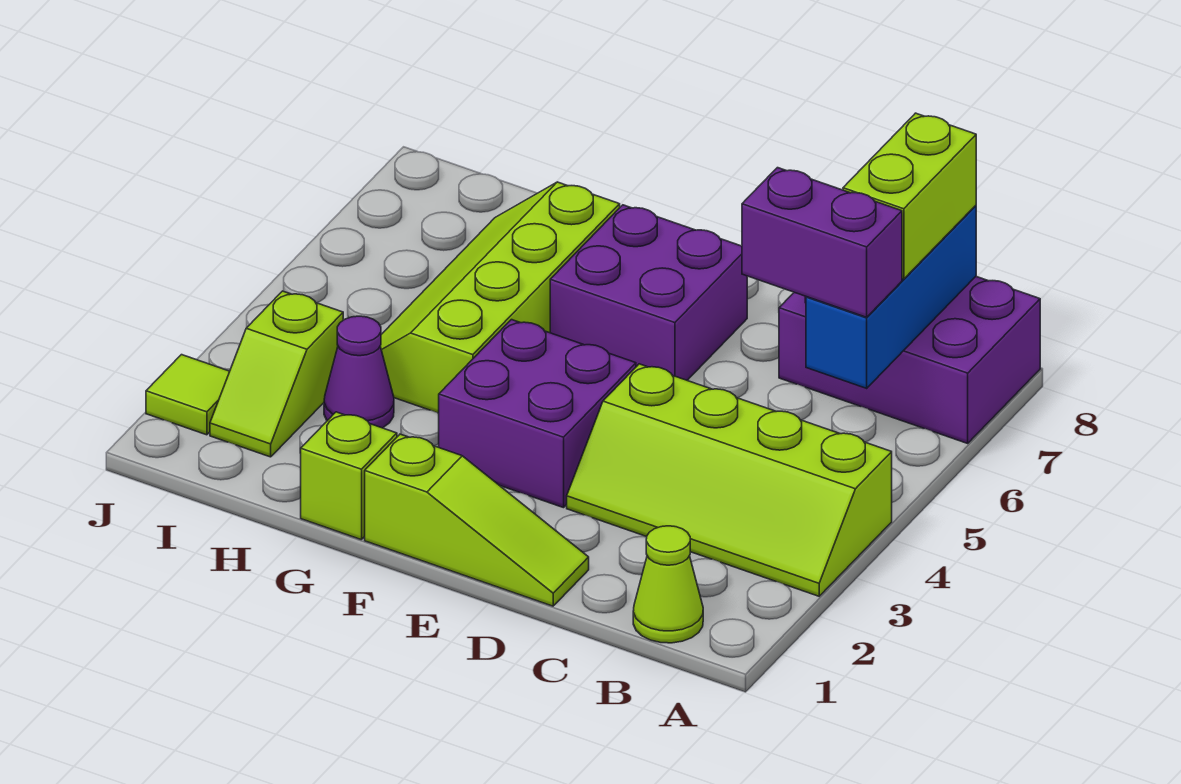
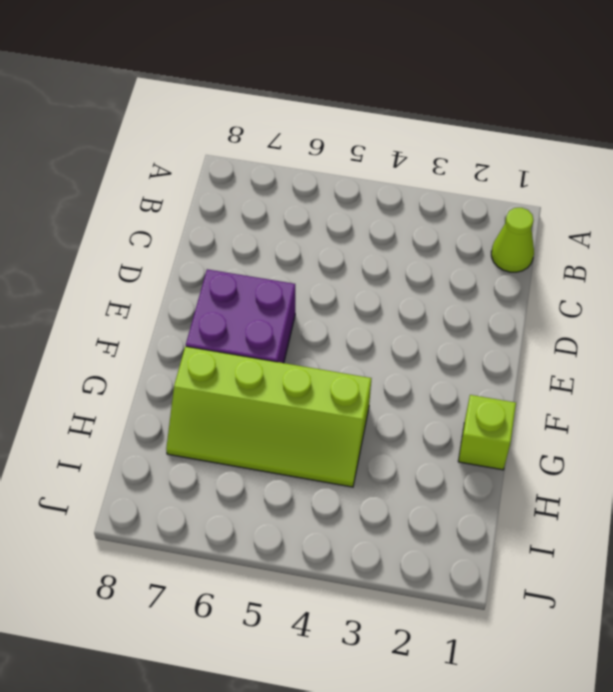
none -> lime slope A3:D4 level 1 top 4
none -> purple brick A7:C8 level 1
none -> lime slope D1:F1 level 1 top F

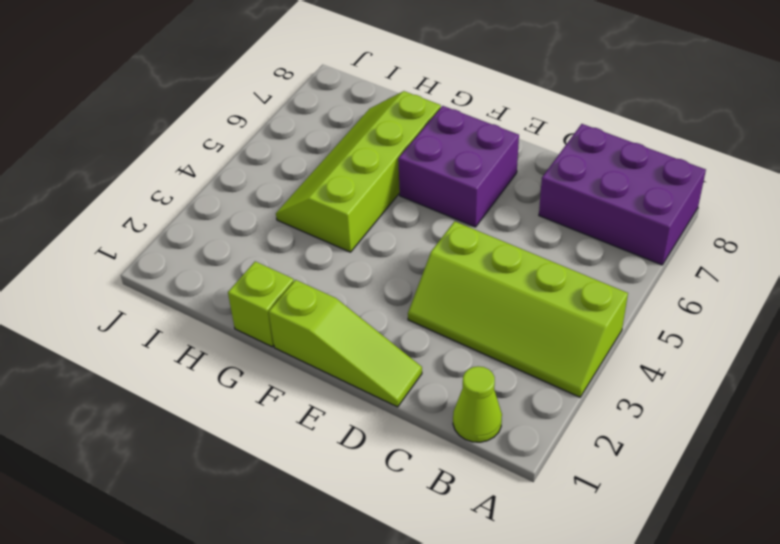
none -> purple brick E3:F4 level 1
none -> purple cone H3 level 1
none -> lime slope I2:I3 level 1 top 3

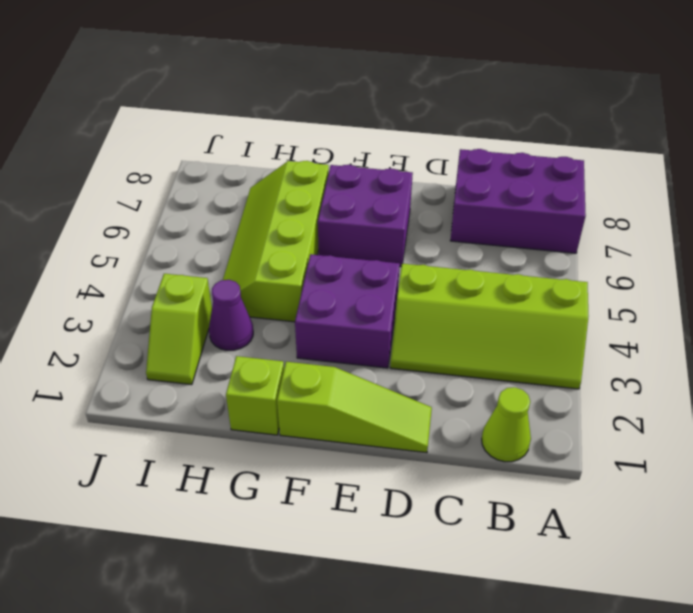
none -> lime tile J2 level 1
none -> blue brick B6:B8 level 2
none -> purple brick B6:C6 level 3

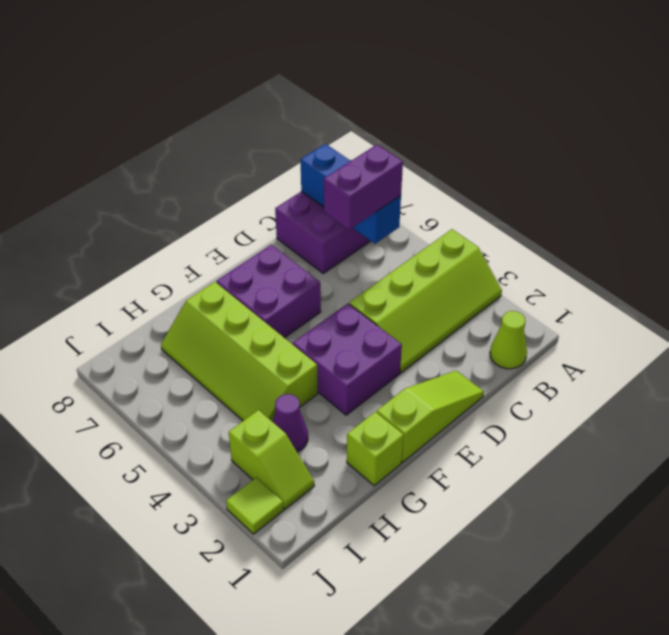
none -> lime brick B7:B8 level 3

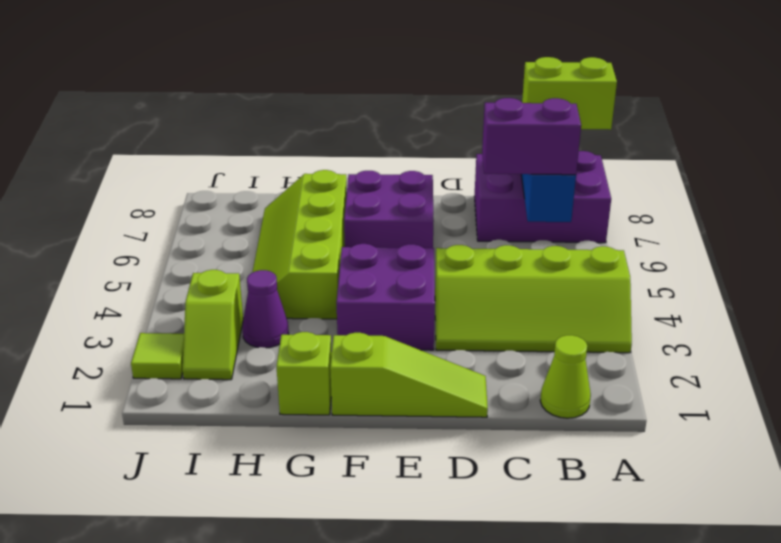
lime brick A8:B8 level 3 -> lime brick B7:B8 level 3

